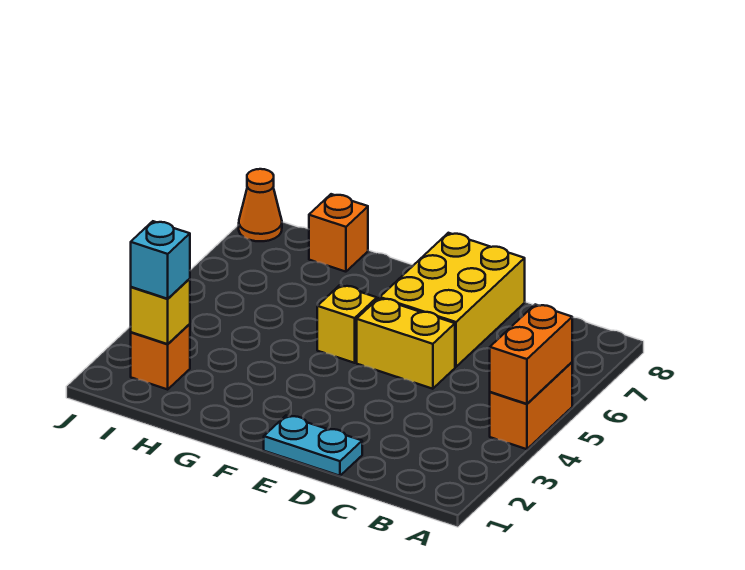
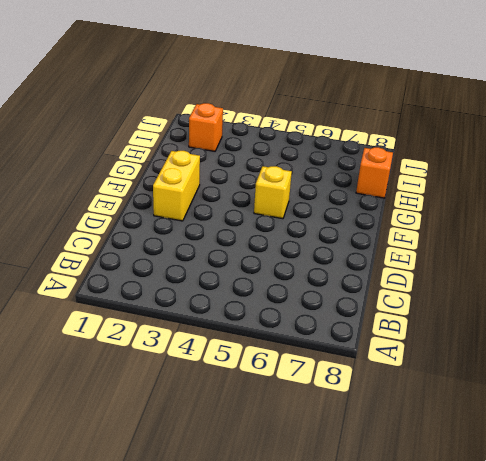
yellow brick E2:F2 level 1 -> yellow brick D5:E5 level 1
none -> orange brick A4:A5 level 1
none -> cyan plate D1:E1 level 1

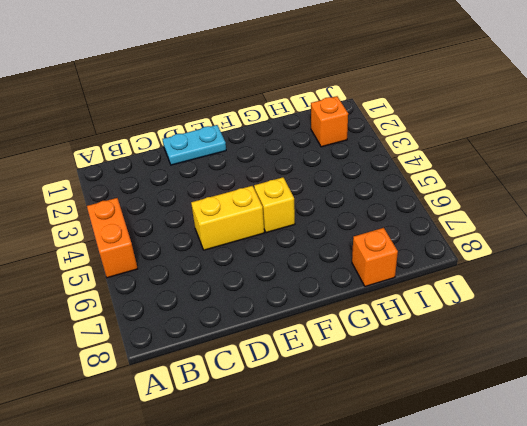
none -> yellow brick D6:E8 level 1
none -> orange cone J8 level 1

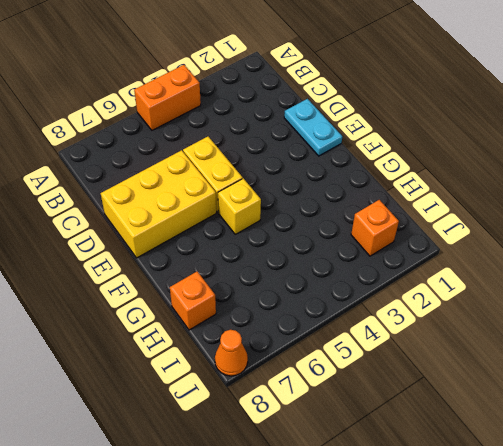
none -> orange brick A4:A5 level 2
none -> yellow brick I2 level 2

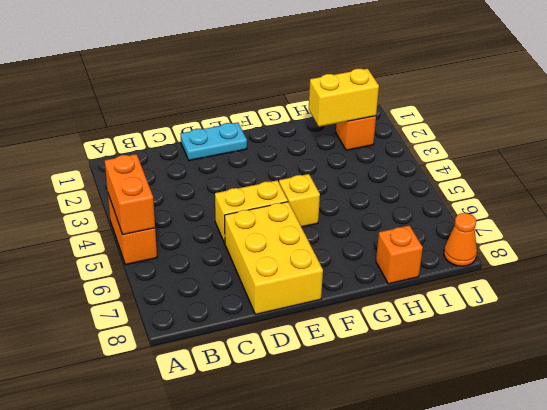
yellow brick H2:I2 level 2 -> yellow brick I2 level 2
none -> cyan brick I2 level 3

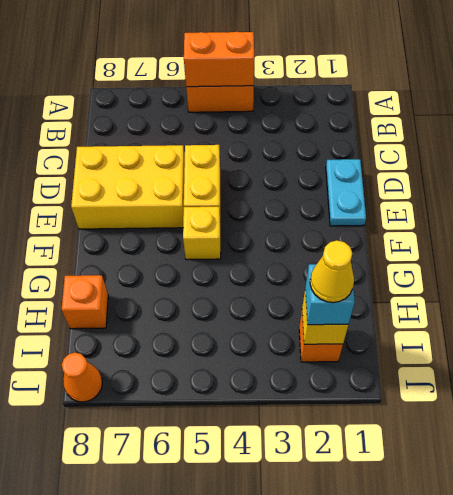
yellow cone I2 level 4 -> none

